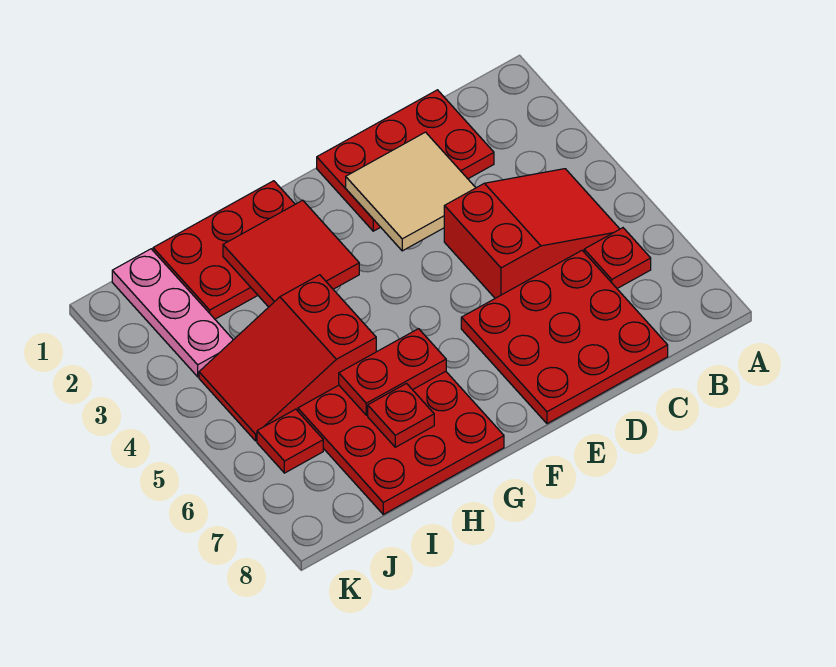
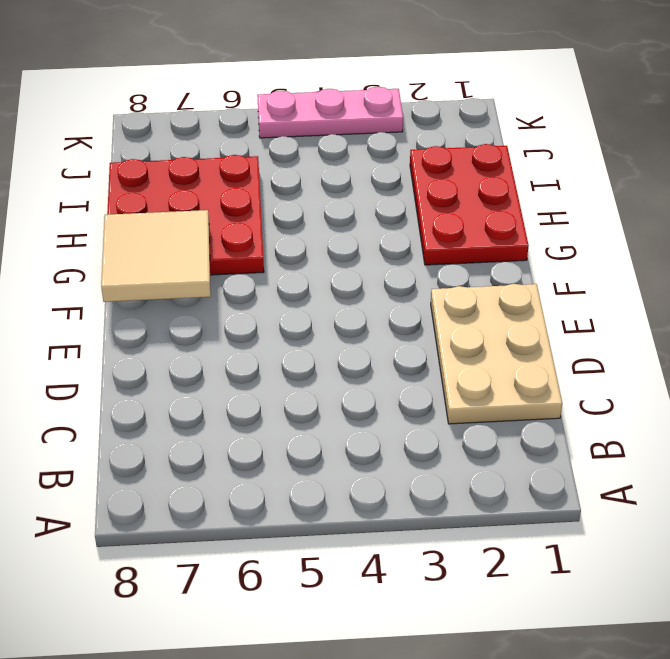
tan plate C1:E2 level 1 -> red plate C1:E2 level 1
tan tile F7:G8 level 2 -> tan tile D2:E3 level 2
pink plate K3:K5 level 1 -> pink plate J1:J3 level 1
none -> red slope B4:D5 level 1 top D
none -> red plate B6 level 1
none -> red plate C6:E8 level 1

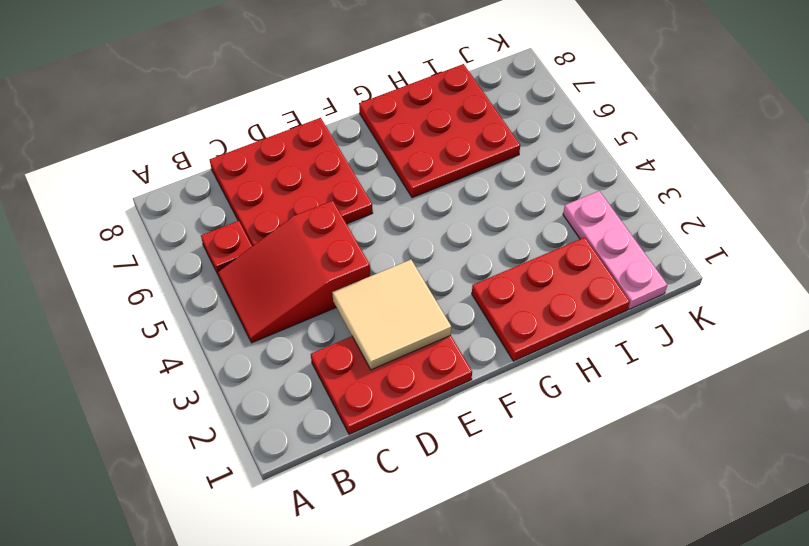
none -> red slope H4:J5 level 1 top H
none -> red plate J6 level 1
none -> red tile G2:H3 level 2

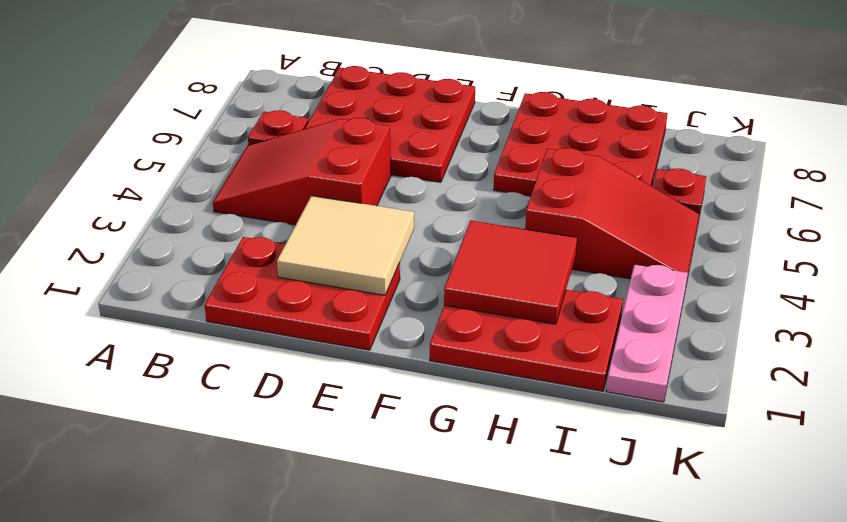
none -> red plate G6:H6 level 2
none -> red plate H7 level 2

